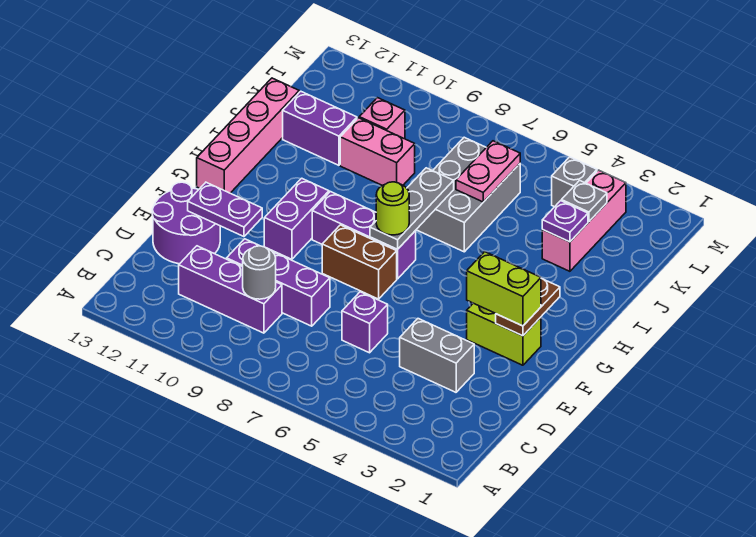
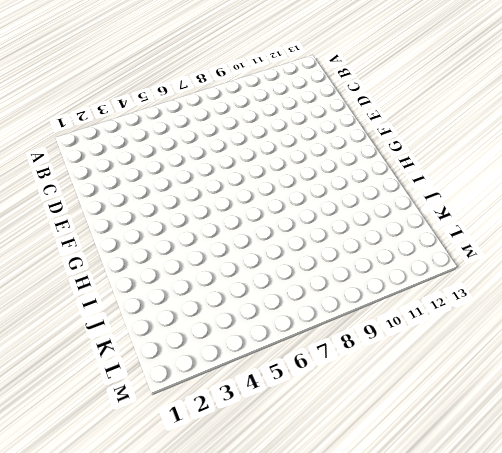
none -> purple brick C9:C11 level 1
none -> grey brick D3:D4 level 1
none -> purple brick D6 level 1

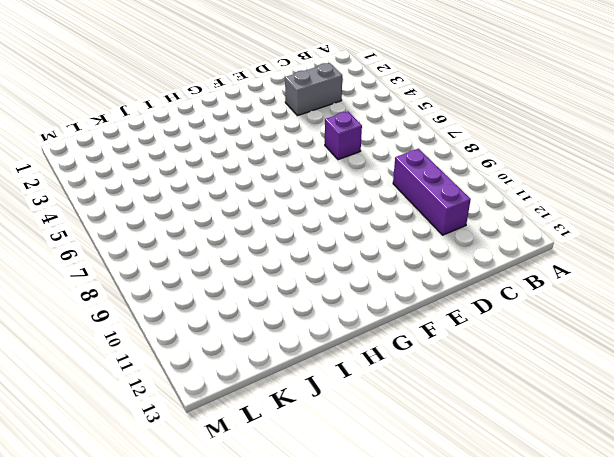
grey brick C3:D3 level 1 -> grey brick D3:D4 level 1
none -> purple brick D8:D10 level 1
none -> purple round brick D12:E13 level 1
none -> lime brick F2:F3 level 1

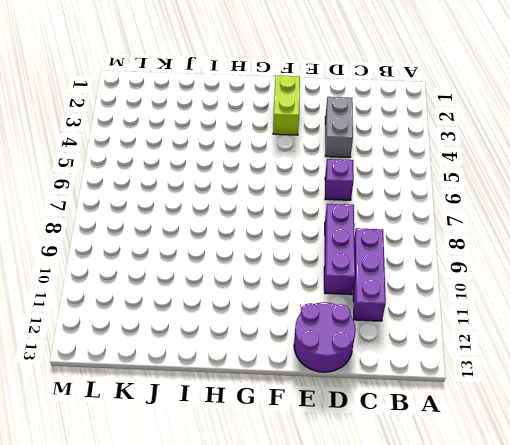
none -> brown brick F7:F8 level 1
none -> purple brick F10:G10 level 1
none -> purple brick G7:G9 level 1

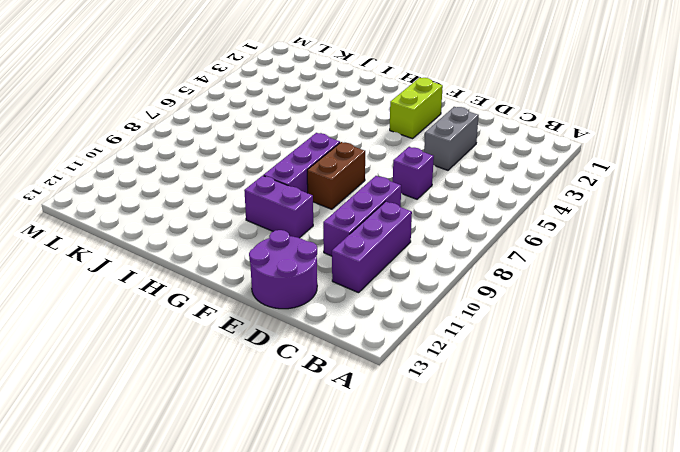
none -> pink brick G13:J13 level 1
none -> grey brick I6:K7 level 1
none -> pink brick J3:L3 level 1

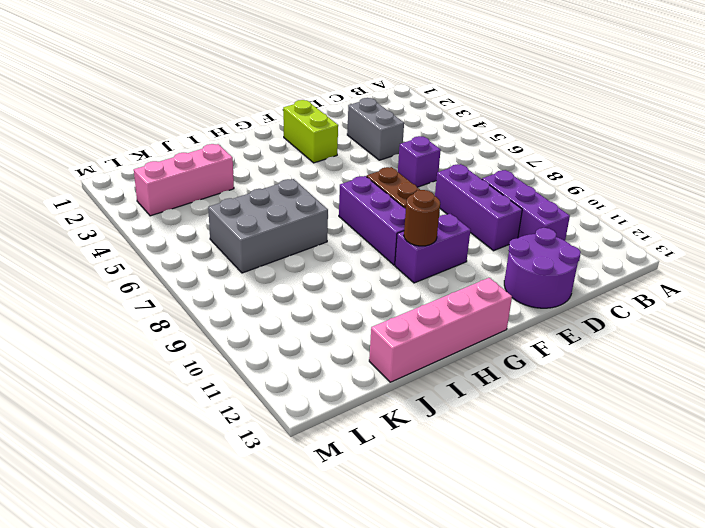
brown round brick G10 level 2 -> none
none -> pink brick J9:J10 level 1
none -> purple brick J11:J12 level 1
none -> pink brick K10 level 1

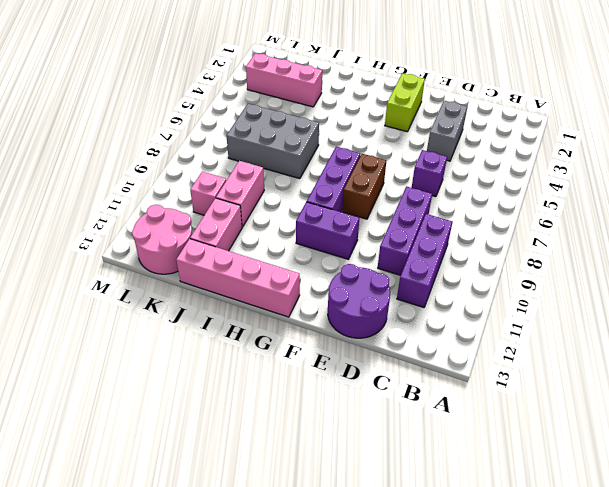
pink brick J11:J12 level 1 -> purple brick J11:J12 level 1
pink round brick K12:L13 level 1 -> none
none -> grey brick L4 level 1
none -> grey round brick C9 level 2
none -> purple plate E11:E12 level 2

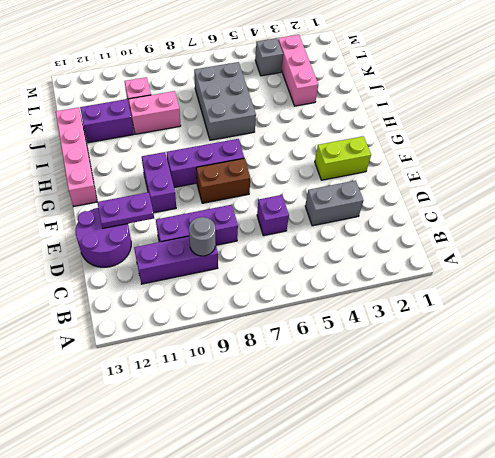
none -> brown plate F2:G2 level 2
none -> grey plate G7:I7 level 2
none -> purple plate J3 level 2

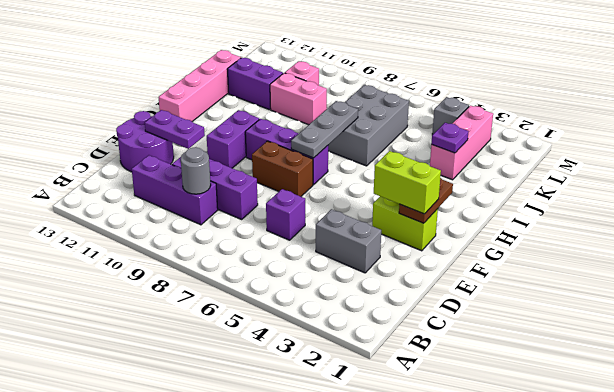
none -> pink plate J6:K6 level 2
none -> grey plate K3 level 2
none -> lime round brick G7 level 3

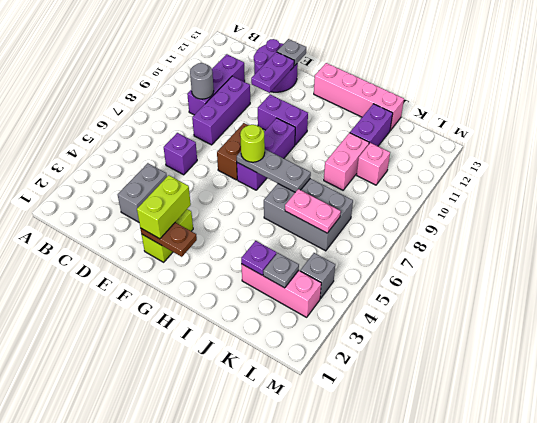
grey plate E13 level 2 -> none

